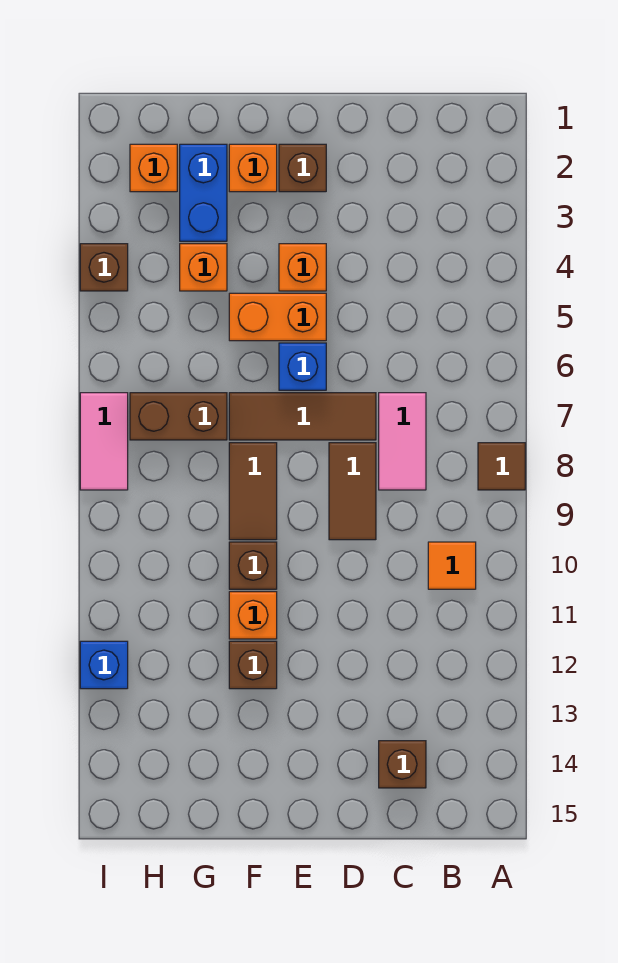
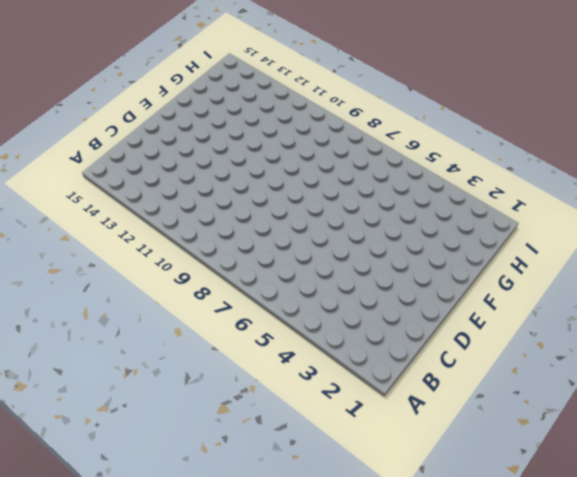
none -> brown tile A8 level 1
none -> orange tile B10 level 1
none -> pink tile C7:C8 level 1

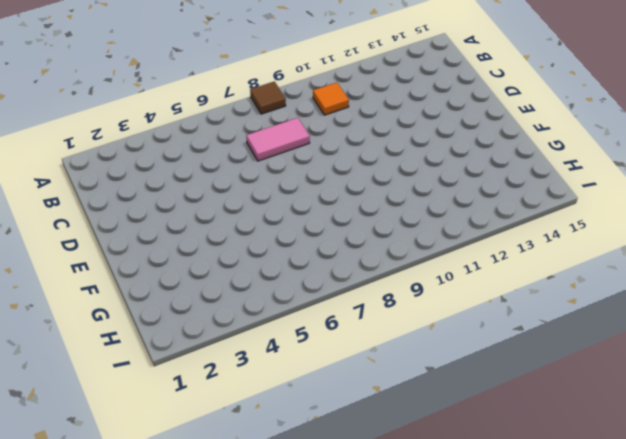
none -> brown brick C14 level 1
none -> brown tile D7:F7 level 1
none -> brown tile D8:D9 level 1

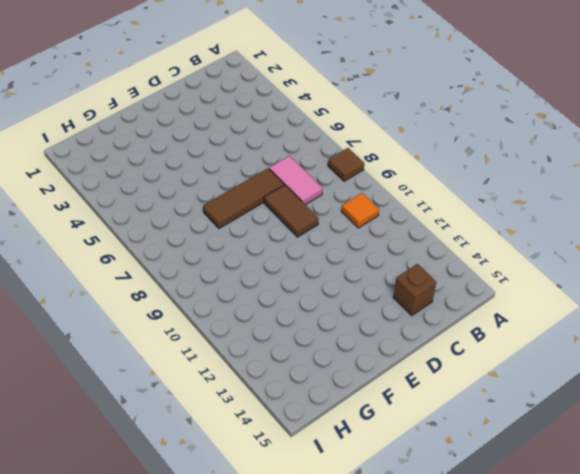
none -> brown brick E2 level 1
none -> orange brick E4 level 1
none -> orange brick E5:F5 level 1

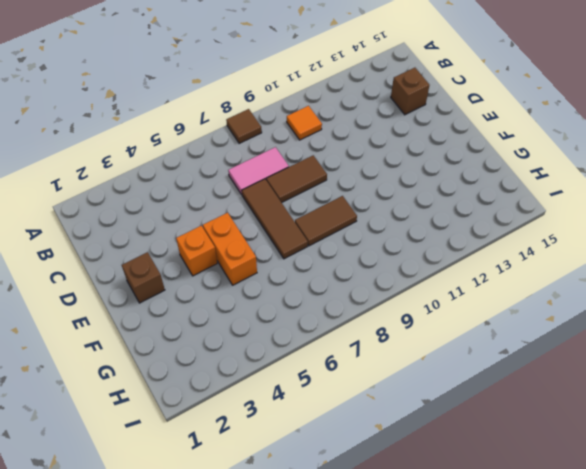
none -> blue brick E6 level 1
none -> orange brick F2 level 1
none -> brown brick F10 level 1

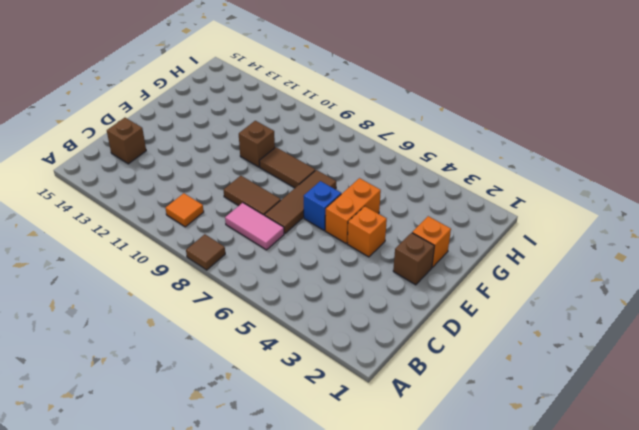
none -> orange brick F11 level 1
none -> brown brick F12 level 1
none -> blue brick G2:G3 level 1

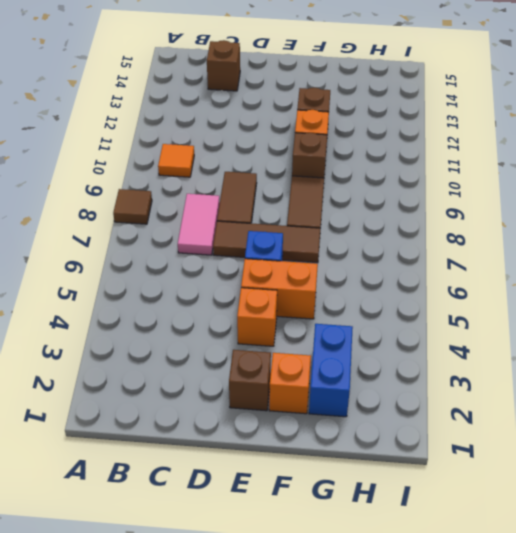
none -> orange brick G4 level 1
none -> brown brick G7:H7 level 1
none -> orange brick H2 level 1

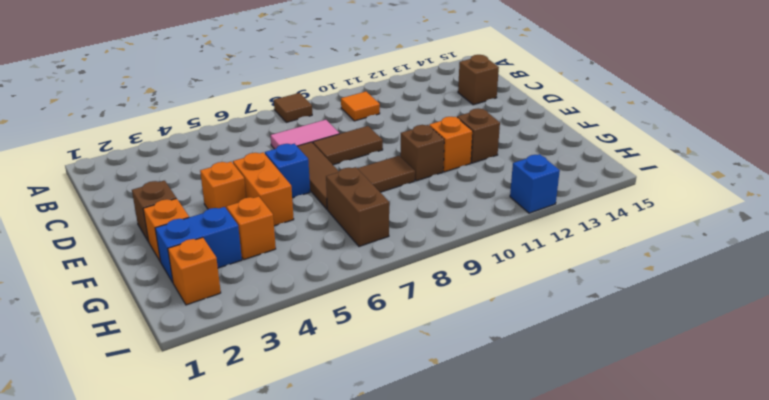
none -> brown brick I4 level 1
none -> pink tile I7:I8 level 1

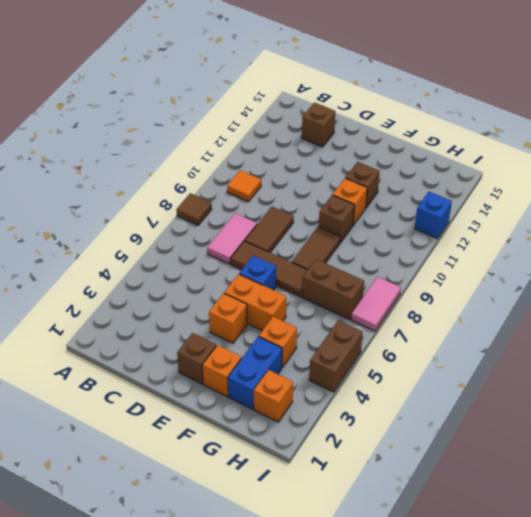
brown brick I4:I5 level 1 -> brown brick I4 level 1

